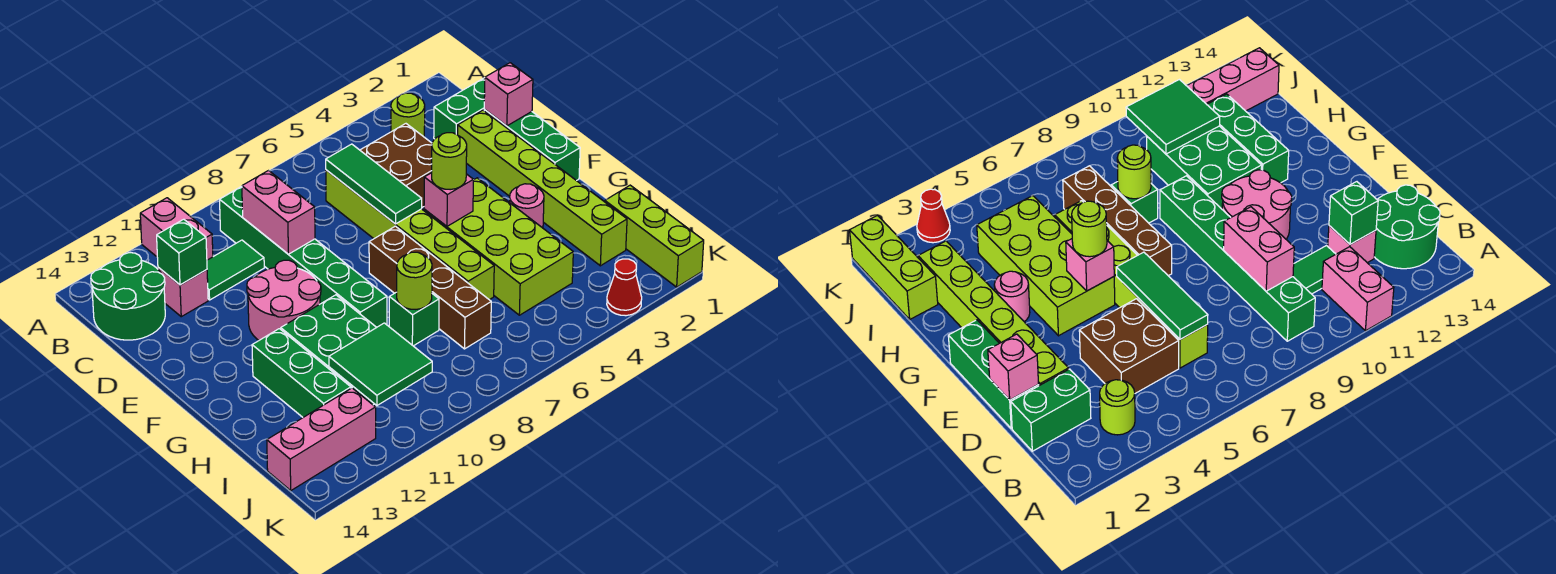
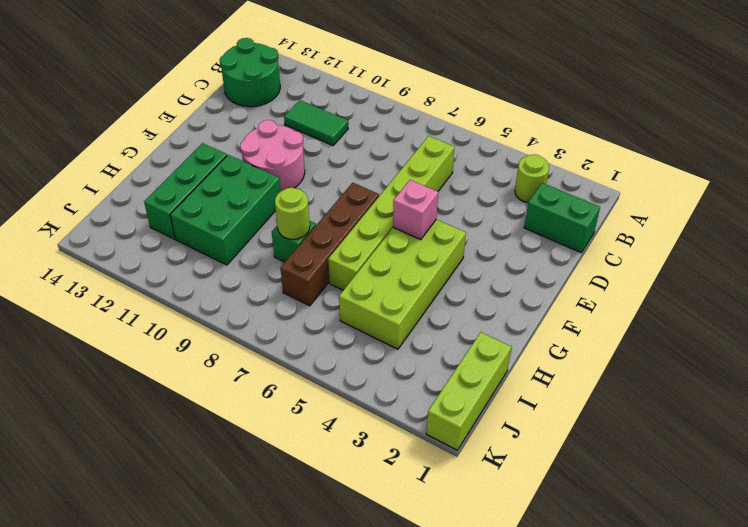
none -> pink brick A11:B11 level 1
none -> green brick B9:G9 level 1
none -> brown brick C4:D5 level 1

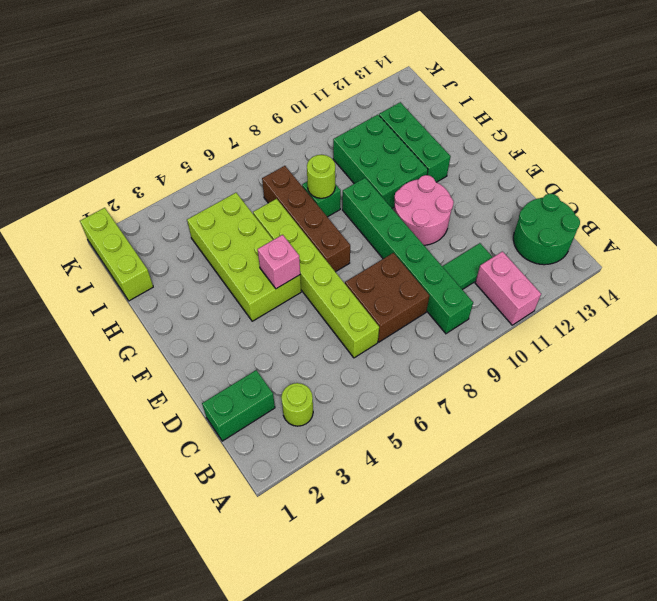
brown brick C7:D8 level 1 -> brown brick C4:D5 level 1
none -> pink brick C12 level 1
none -> green brick D1:F1 level 1
none -> lime brick D2:I2 level 1

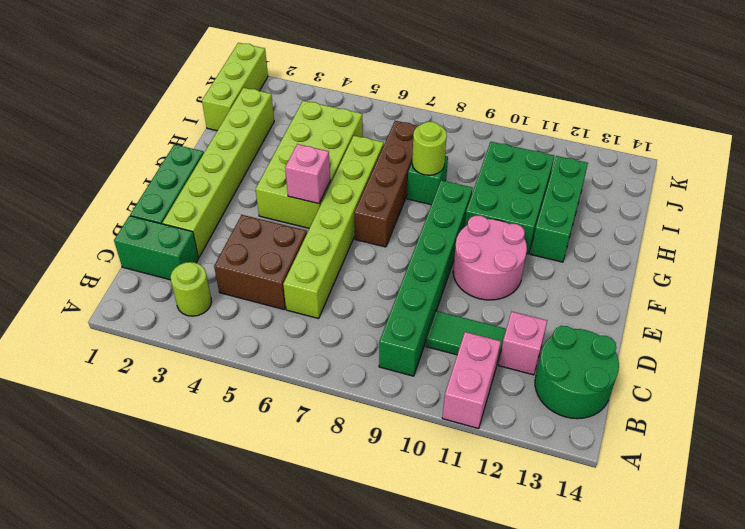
none -> pink round brick G3 level 1
none -> pink brick J12:J14 level 1
none -> red cone K3 level 1

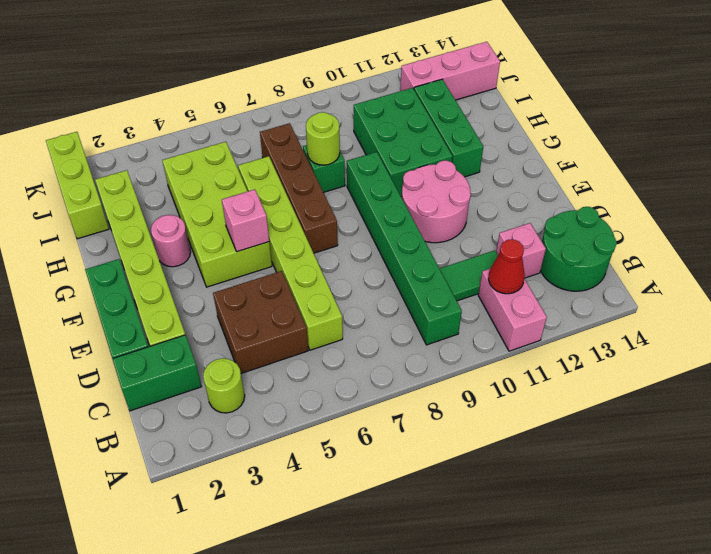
red cone B11 level 2 -> red cone K3 level 1
none -> green tile C6:E6 level 2
none -> pink brick C9:D9 level 2
none -> green brick C12 level 2

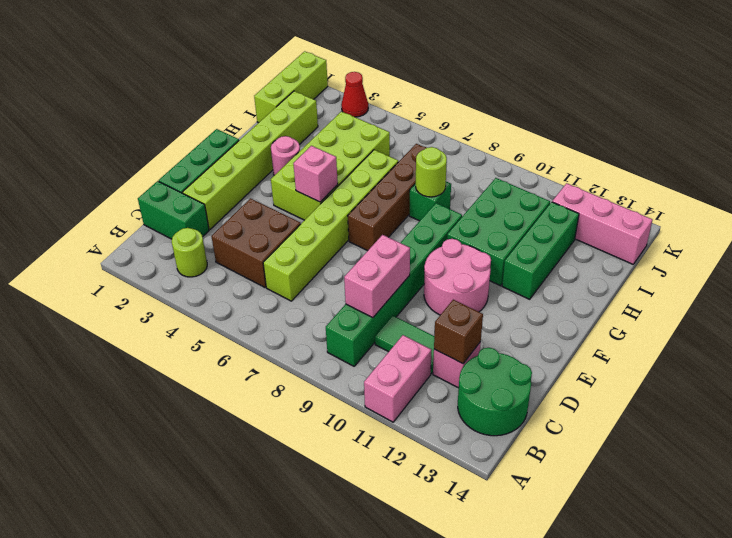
brown brick C12 level 2 -> green brick C12 level 2
none -> green tile C6:E6 level 2
none -> pink brick D1 level 2
none -> green tile I10:J11 level 2

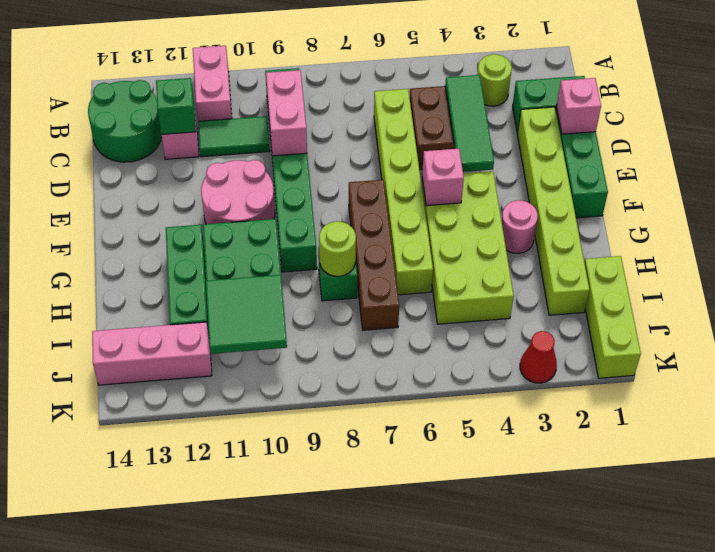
green tile C4:E4 level 2 -> green tile C6:E6 level 2
none -> lime round brick F5 level 3

